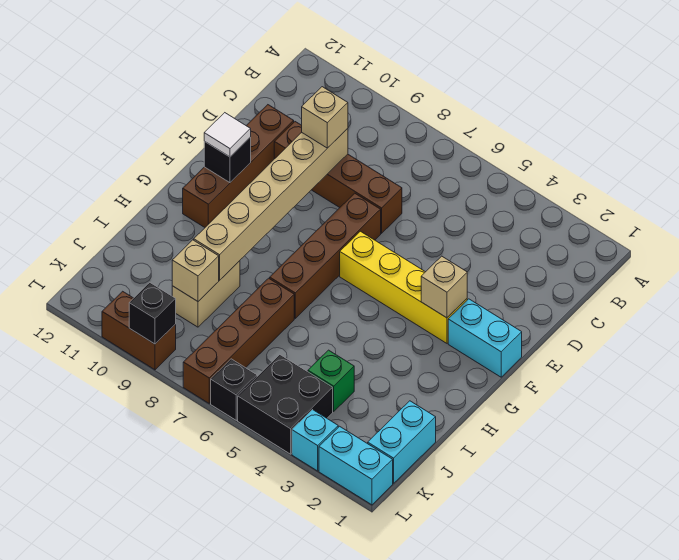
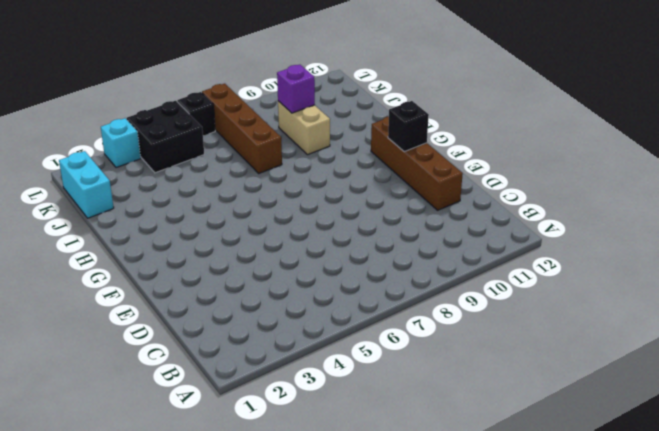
purple brick J9 level 2 -> tan brick J9 level 2
none -> brown brick D7:D10 level 1
none -> brown brick E7:H7 level 1
none -> cyan brick F1:F2 level 1

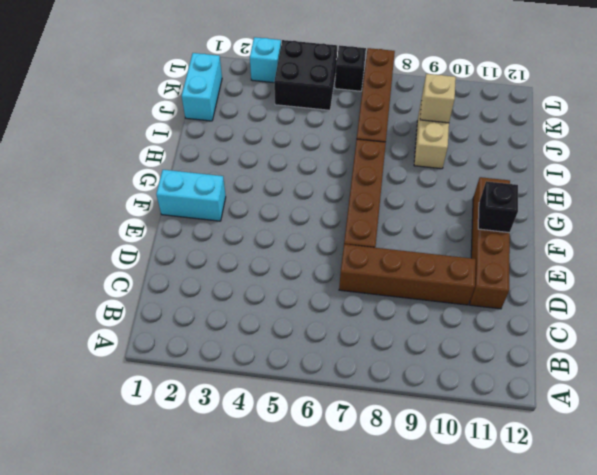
none -> yellow brick F3:F6 level 1
none -> green brick J4 level 1
none -> cyan brick L1:L2 level 1

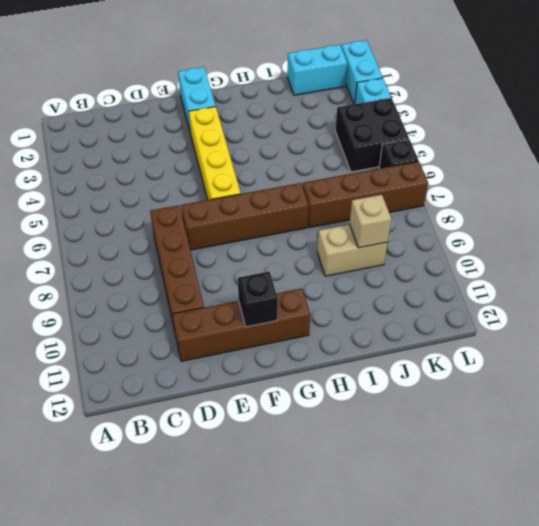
none -> green brick J4 level 1
none -> brown brick L9:L10 level 1
none -> tan brick D9:I9 level 2

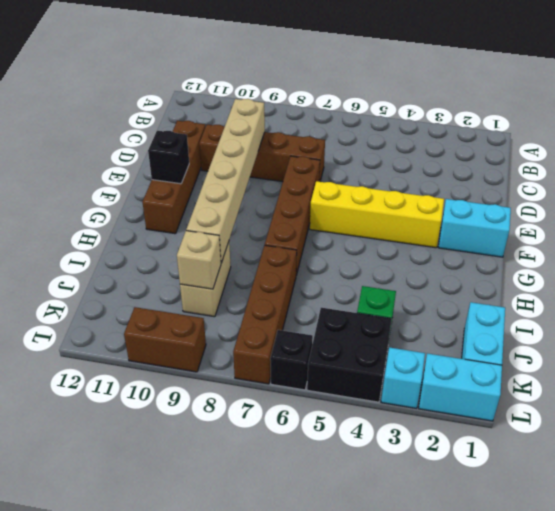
none -> tan brick F3 level 2
none -> black brick L9 level 2
none -> tan brick D9 level 3

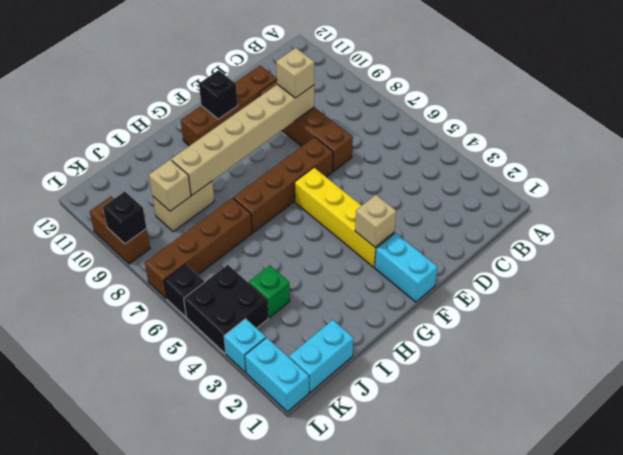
none -> white tile F11 level 3

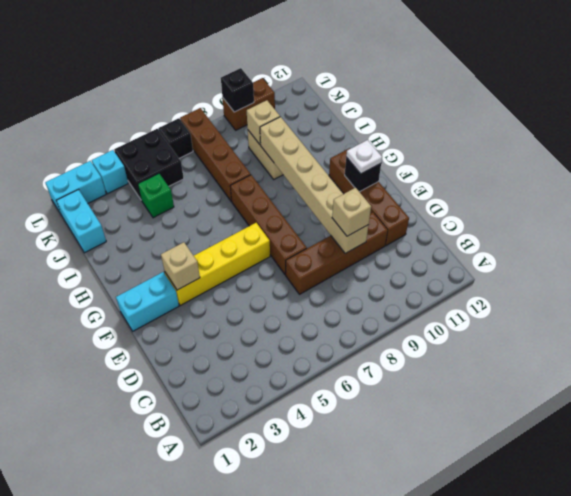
white plate F11 level 3 -> white tile F11 level 3

